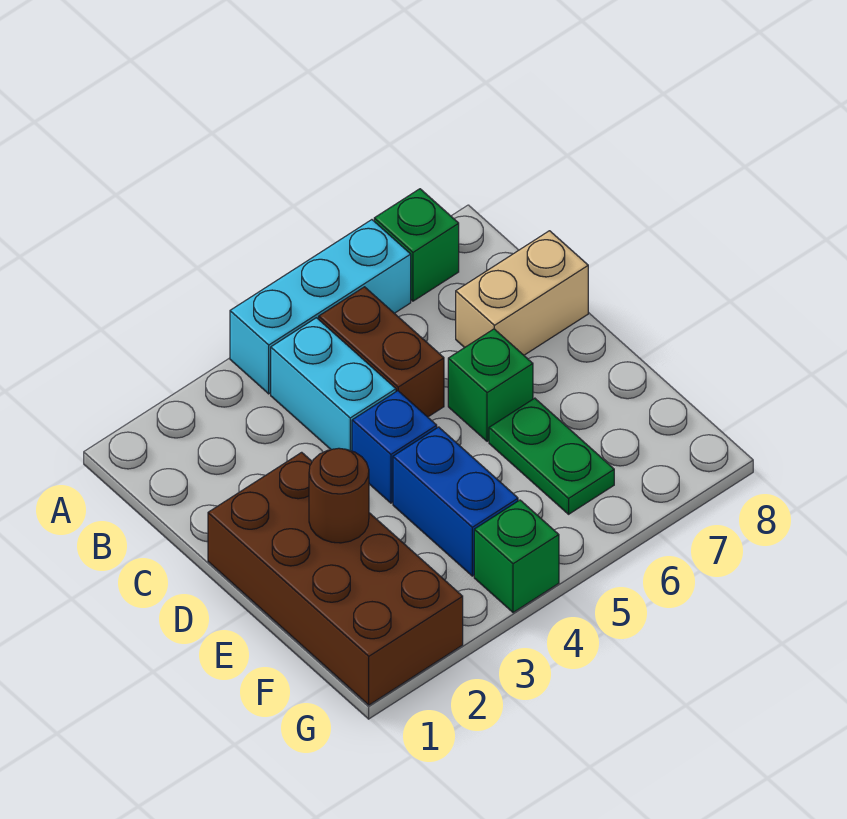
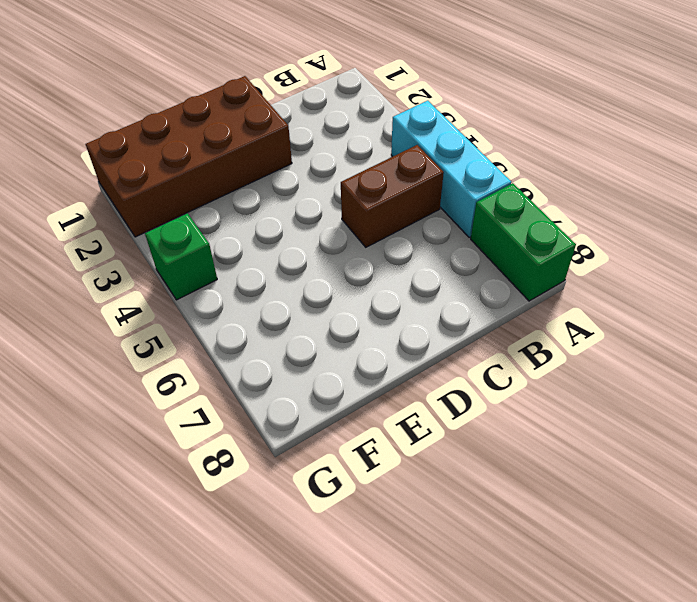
green brick A7:A8 level 1 -> green brick A7 level 1
none -> cyan brick B4:C4 level 1
none -> tan brick C7:C8 level 1
none -> blue brick D4 level 1

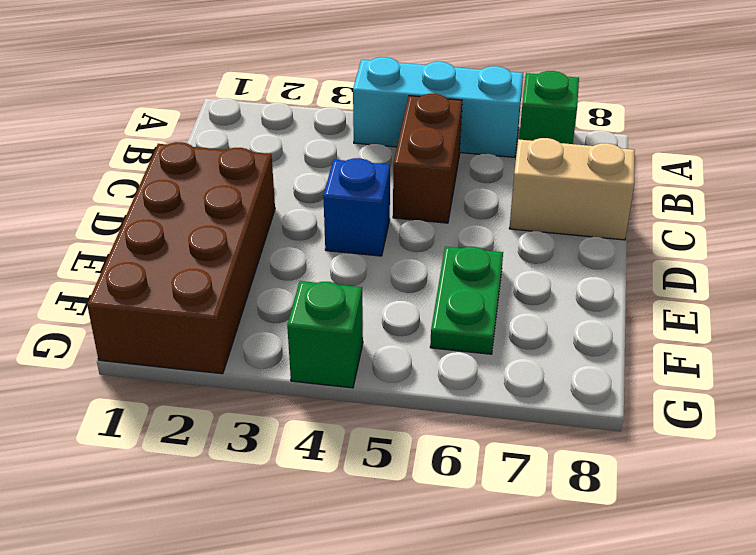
none -> cyan brick B4:C4 level 1
none -> green brick D6 level 1
none -> blue brick E4:F4 level 1

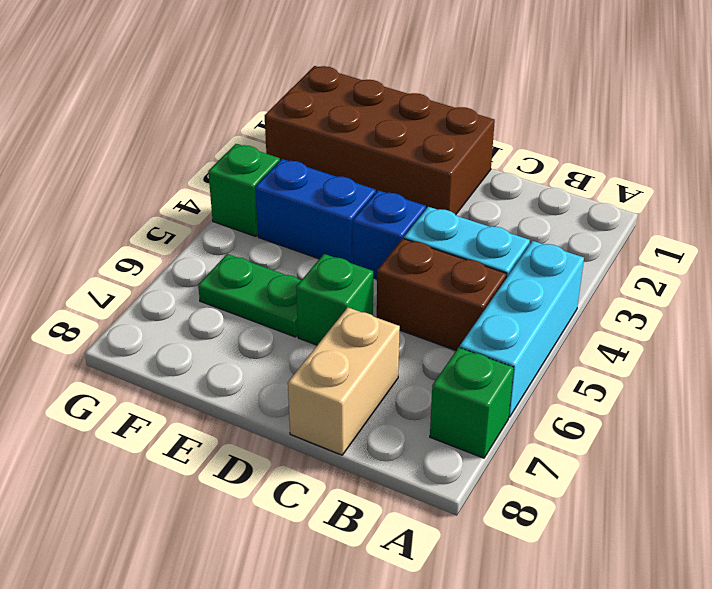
none -> brown round brick E2 level 2

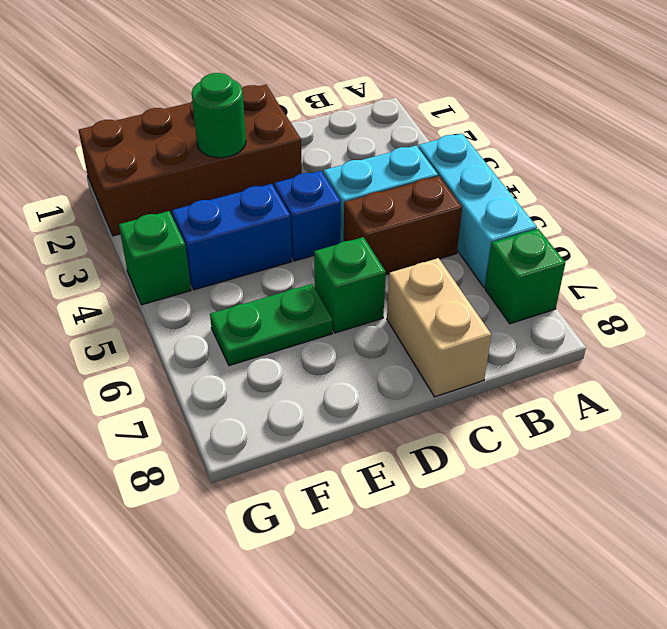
green round brick E2 level 2 -> brown round brick E2 level 2

